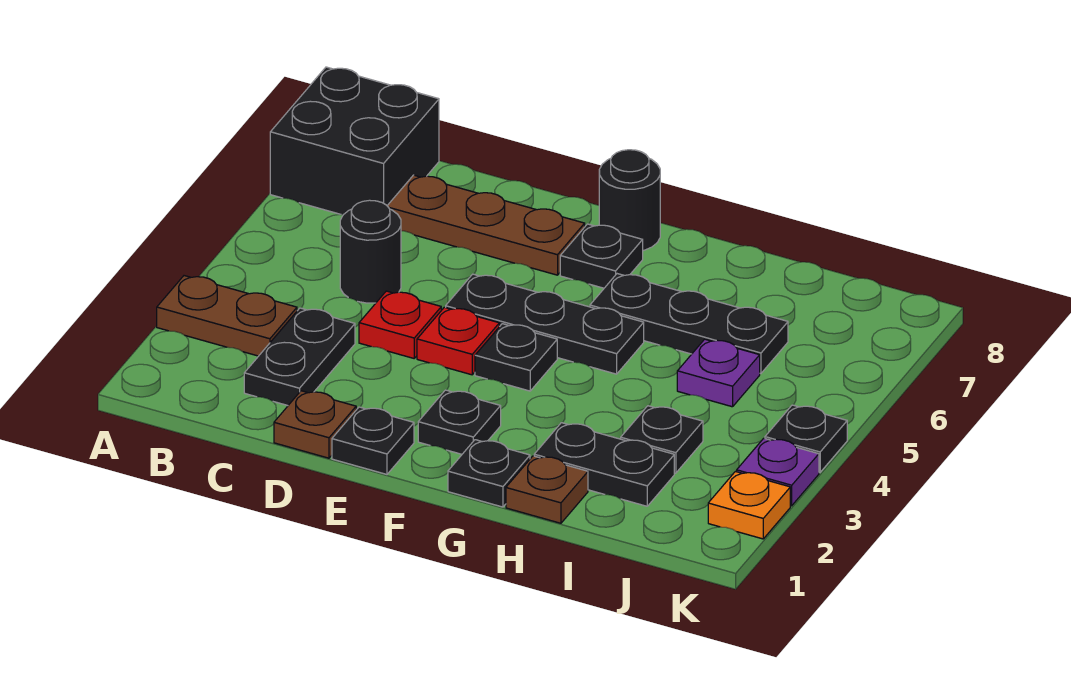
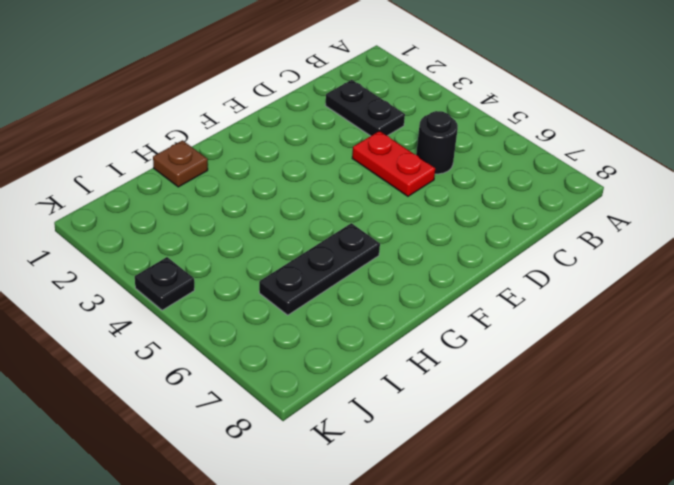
red plate D4:D5 level 1 -> red plate D4 level 1
none -> brown plate A3:B3 level 1
none -> black brick A7:B8 level 1
none -> brown plate C7:E7 level 1

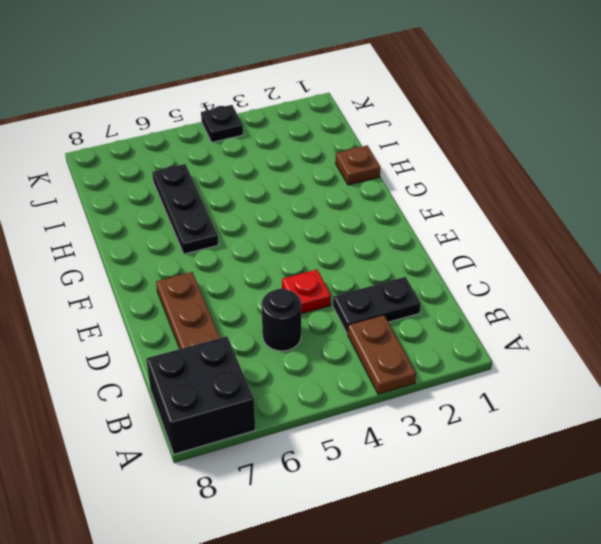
none -> brown plate D1 level 1
none -> black plate E1 level 1
none -> red plate E4 level 1

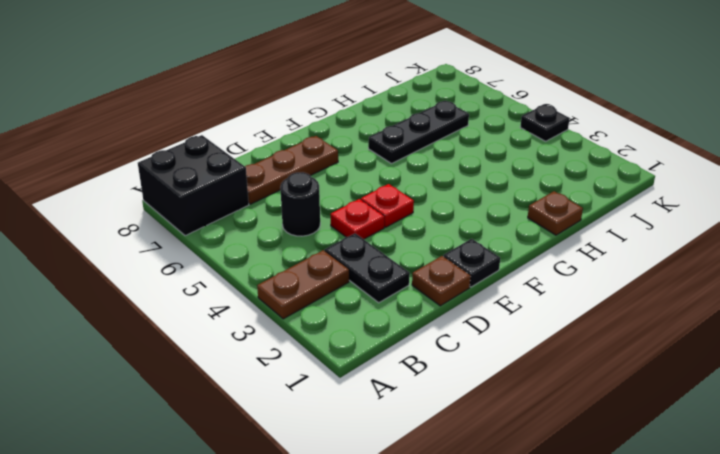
none -> black plate E5:G5 level 1
none -> black plate F2 level 1
none -> black plate F4 level 1

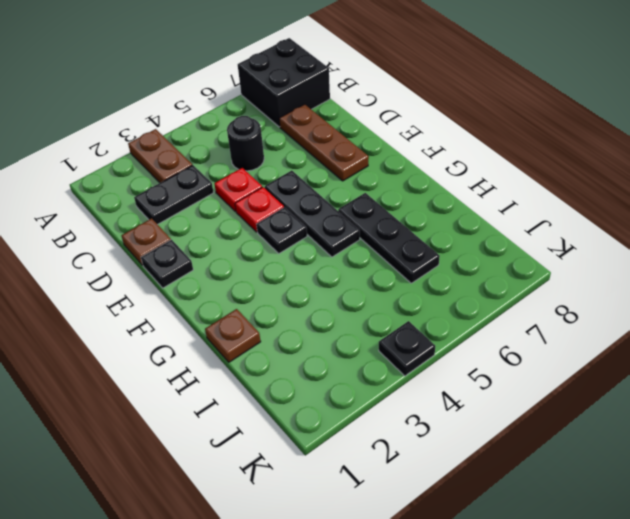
none -> black plate F2 level 1
none -> black plate F7 level 1
none -> black round brick F8 level 1

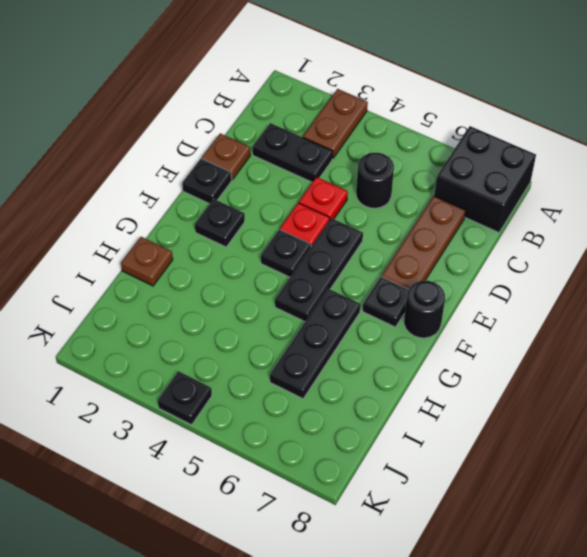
none -> black plate G1 level 1
none -> black plate H2:I2 level 1
none -> black plate I3 level 1

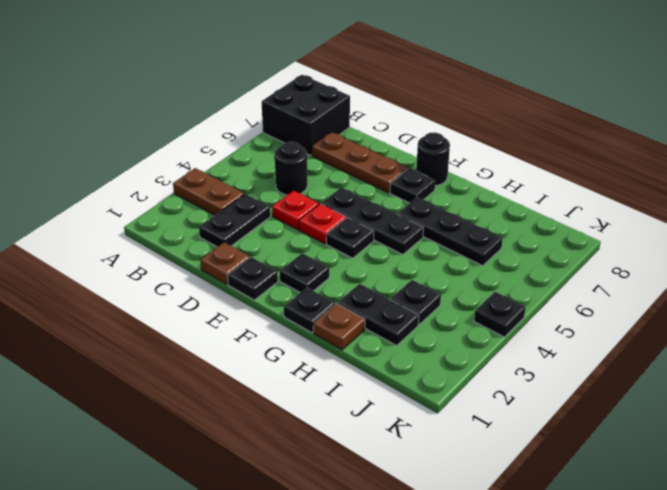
none -> purple plate I5 level 1
none -> orange plate K2 level 1
none -> purple plate K3 level 1

